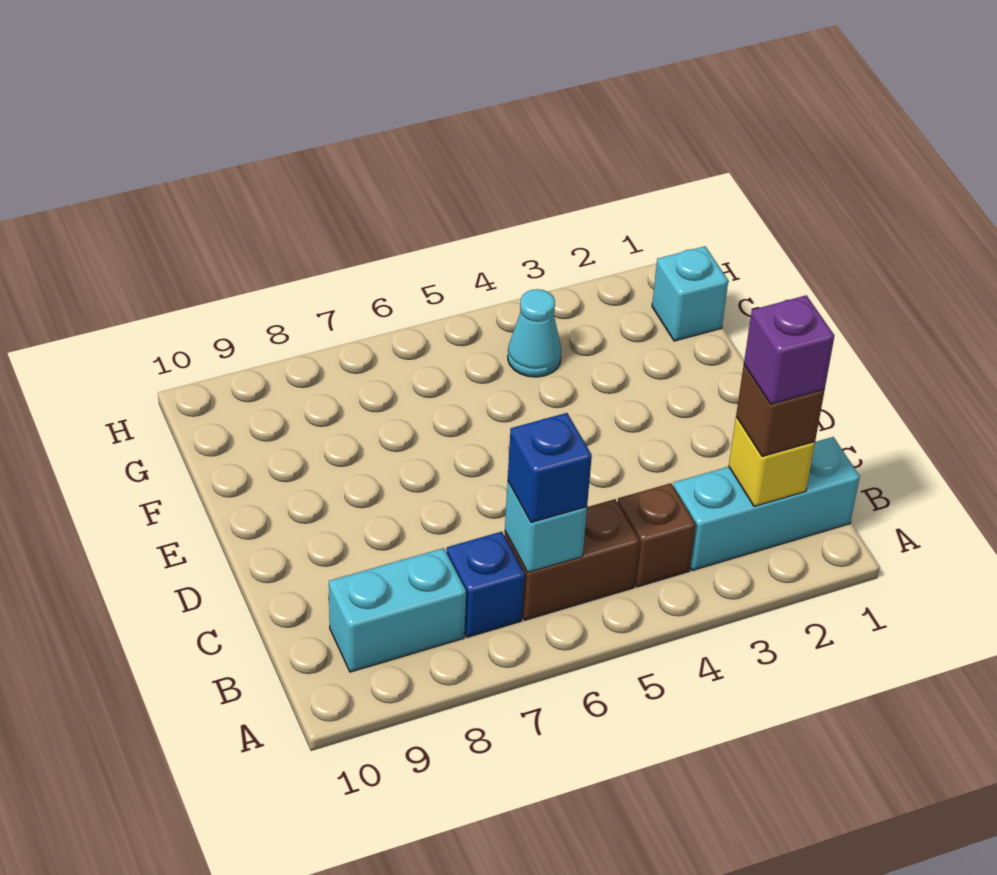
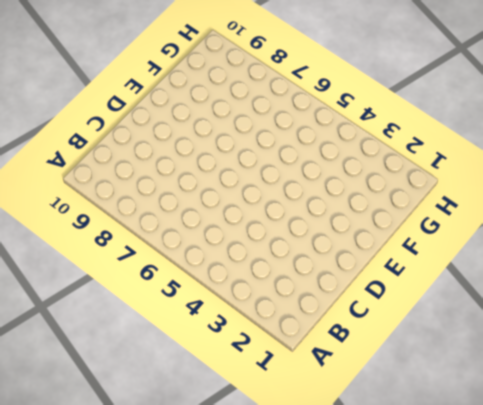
none -> cyan brick B1:B3 level 1
none -> brown brick B4 level 1
none -> brown brick B5:B6 level 1

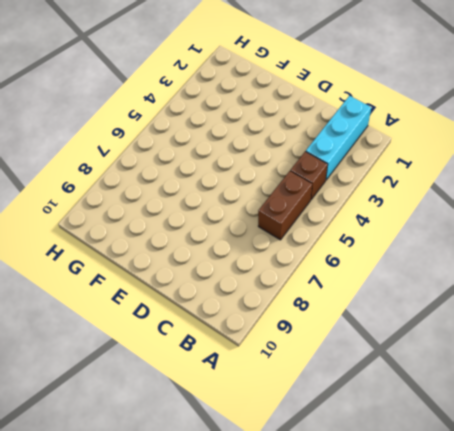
none -> blue brick B7 level 1
none -> cyan brick B8:B9 level 1
none -> cyan brick G1 level 1

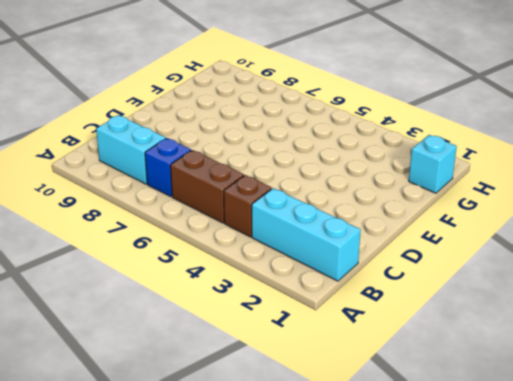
none -> cyan cone G4 level 1
none -> yellow brick B2 level 2
none -> cyan brick B6 level 2

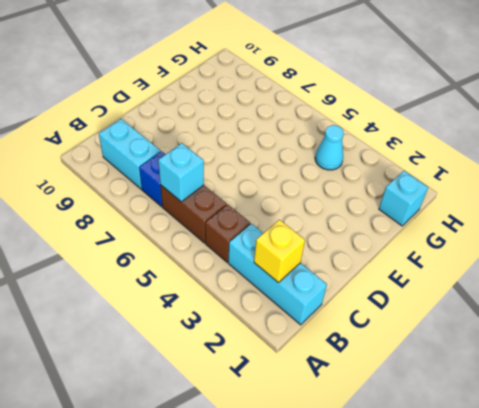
none -> brown brick B2 level 3
none -> blue brick B6 level 3
none -> purple brick B2 level 4

